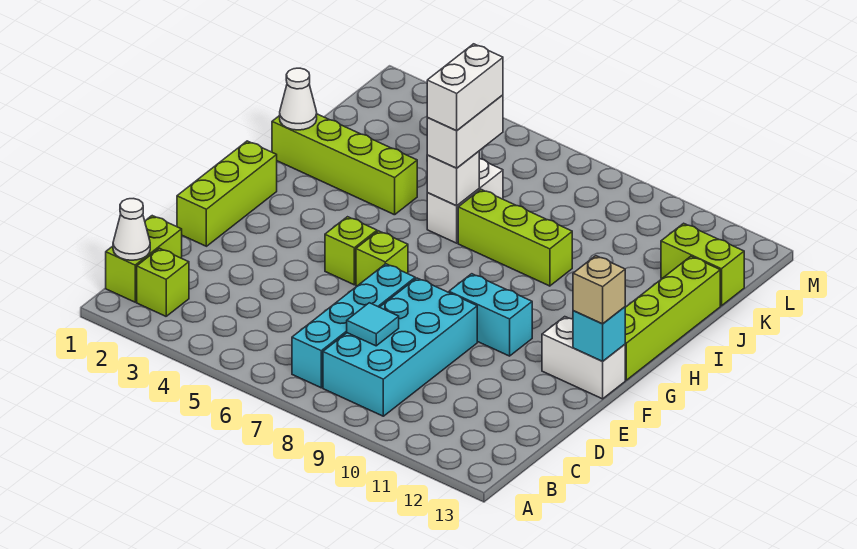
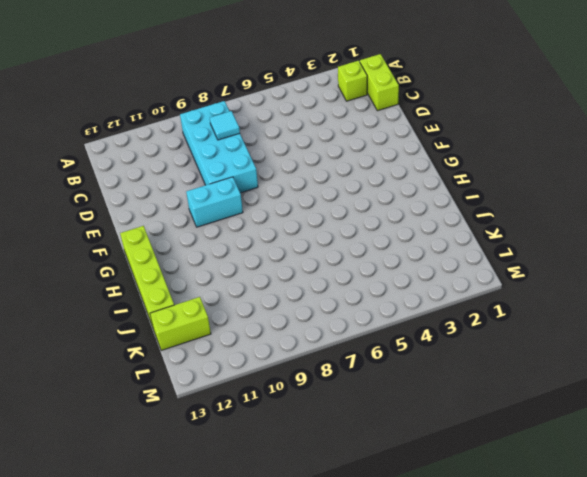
none -> cyan brick B7:E7 level 1
none -> lime brick E1:G1 level 1
none -> lime brick F5 level 1

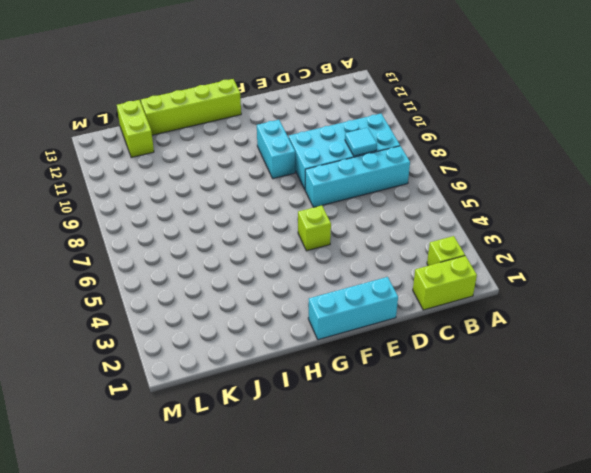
cyan brick E1:G1 level 1 -> lime brick E1:G1 level 1
none -> lime brick F6 level 1
none -> white brick F12:F13 level 1
none -> lime brick I1:I4 level 1

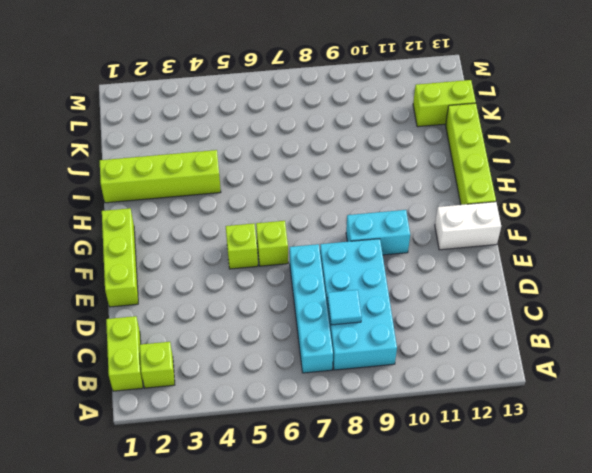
none -> white brick I6:J6 level 1
none -> lime brick I7:I9 level 1
none -> white cone B1 level 2

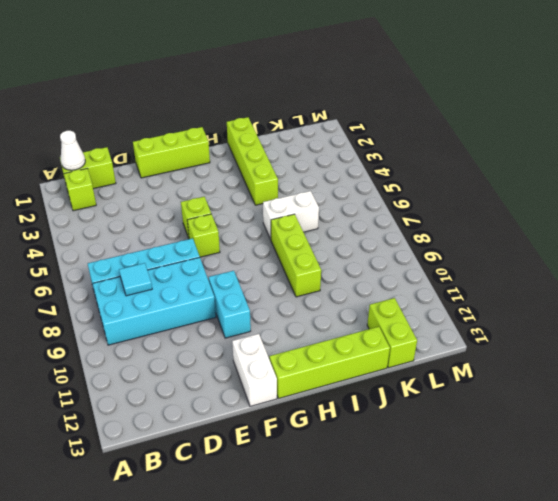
none -> cyan brick F13 level 2
none -> white cone I1 level 2
none -> white brick I6 level 2

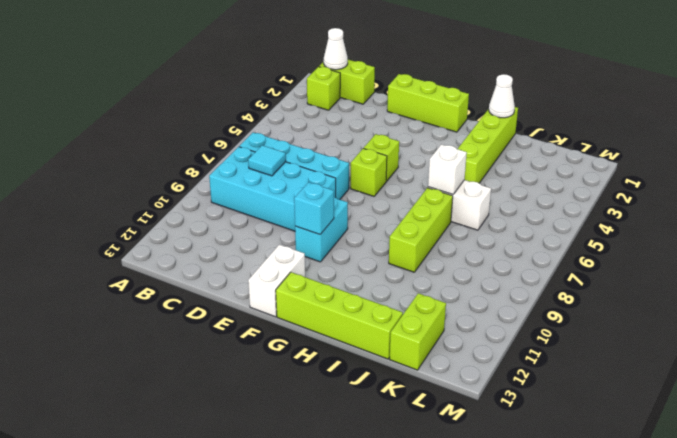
cyan brick F10 level 2 -> cyan brick F13 level 2
none -> tan brick F13 level 3
none -> white brick I6:J6 level 3
none -> white brick I6:J6 level 4

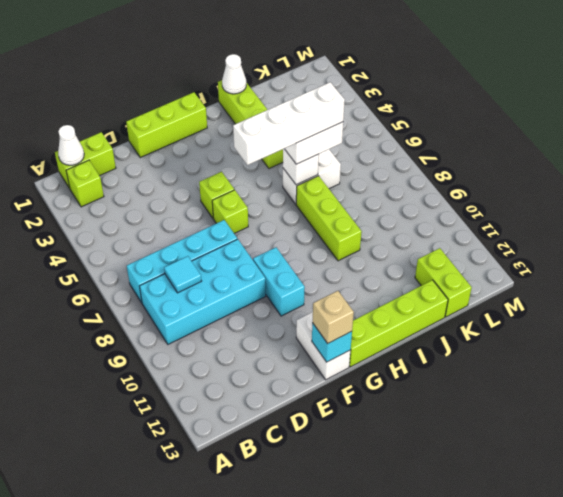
white brick G6:J6 level 4 -> white brick I6:J6 level 4

